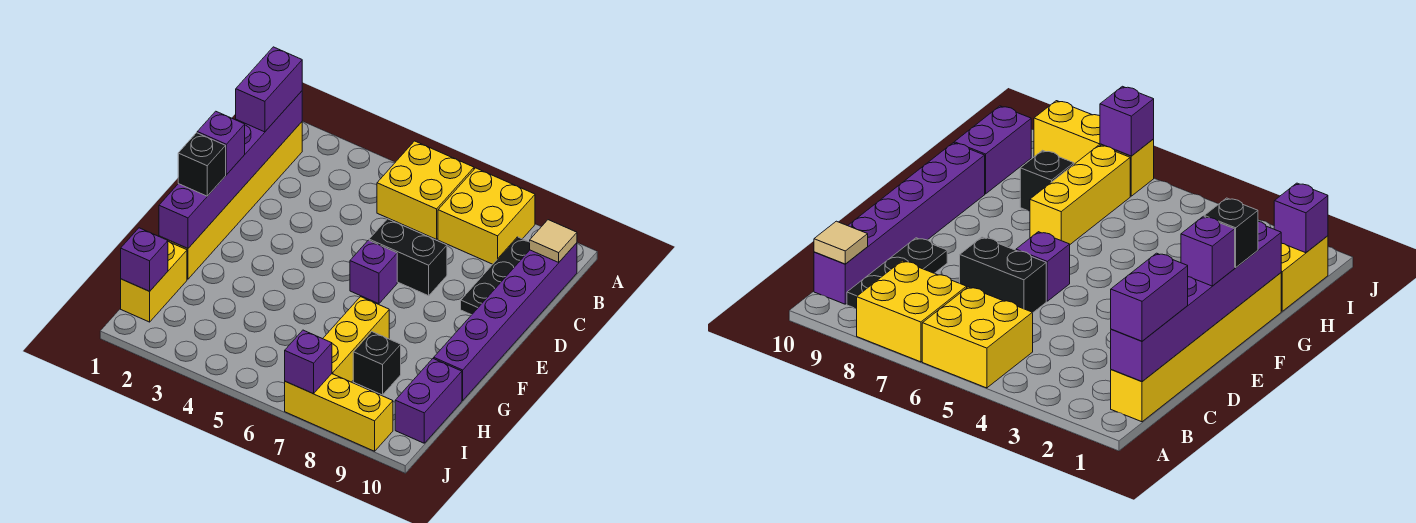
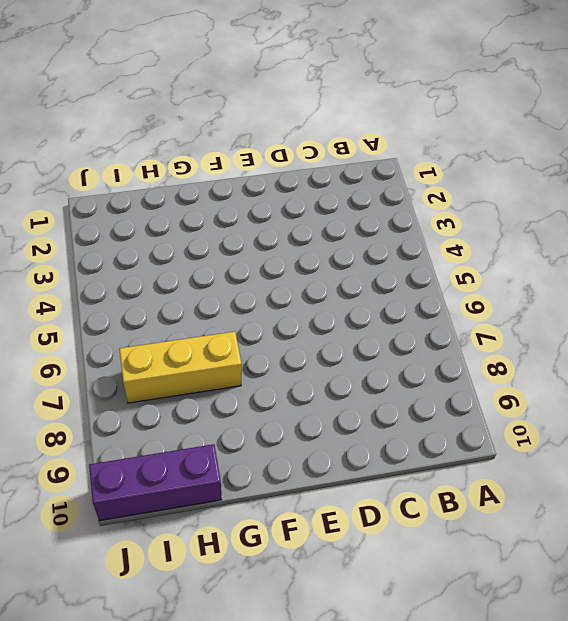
purple brick H10:J10 level 1 -> purple brick H10:I10 level 1
none -> yellow brick A5:B6 level 1
none -> yellow brick A7:B8 level 1
none -> yellow brick B1:G1 level 1

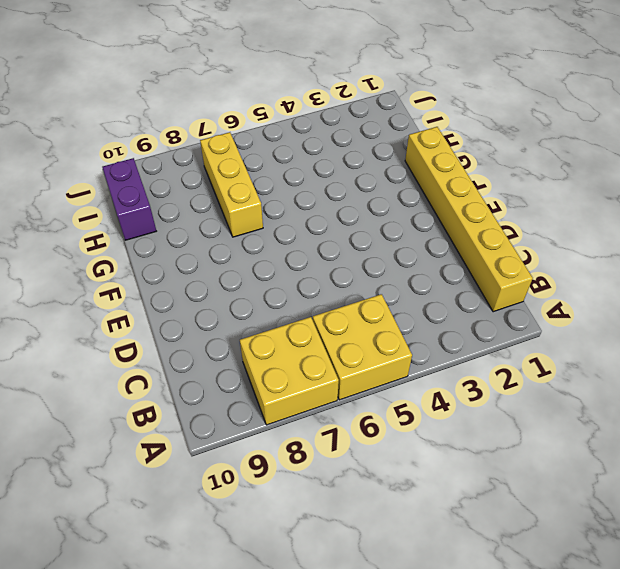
none -> black plate B9:D9 level 1
none -> purple brick B10:G10 level 1
none -> black brick D6:D7 level 1

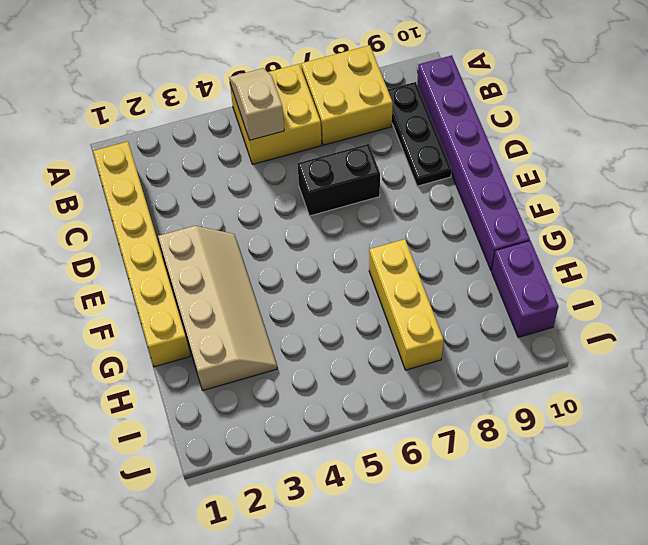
tan slope A5:B5 level 2 top B -> none
tan slope E2:H3 level 1 top 2 -> none
none -> purple brick E6 level 1
none -> yellow brick H1:I1 level 1
none -> black brick H8 level 1

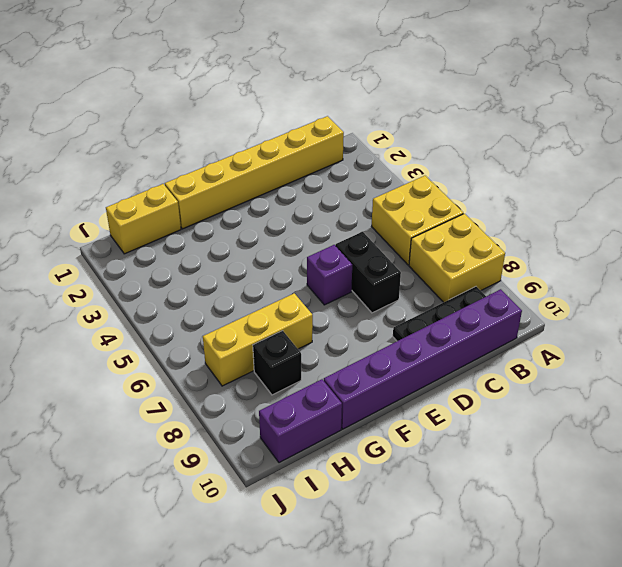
none -> yellow brick J7:J9 level 1
none -> purple brick B1:G1 level 2
none -> tan tile B10 level 2

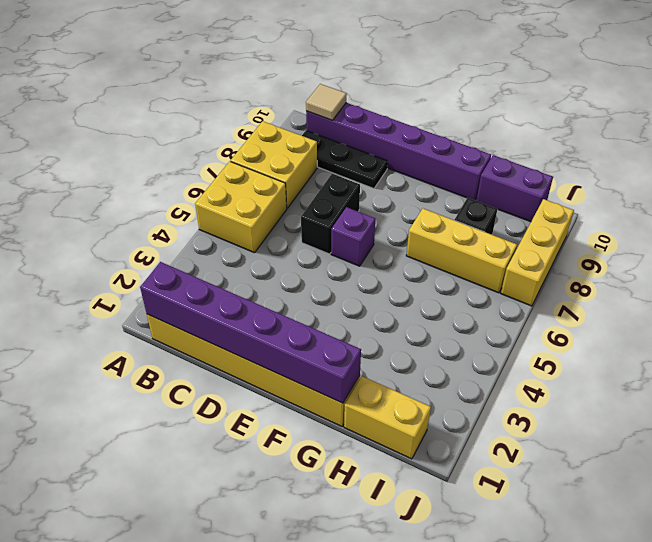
none -> purple brick I1 level 2
none -> purple brick J7 level 2
none -> purple brick B1:C1 level 3

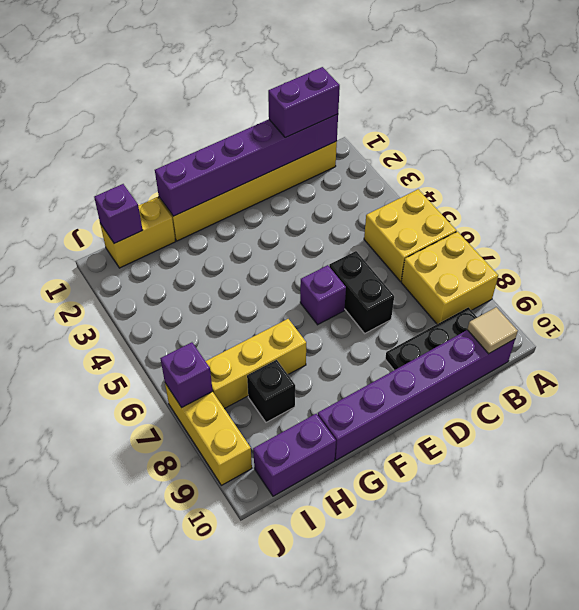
none -> purple brick E1 level 3
none -> black brick F1 level 3

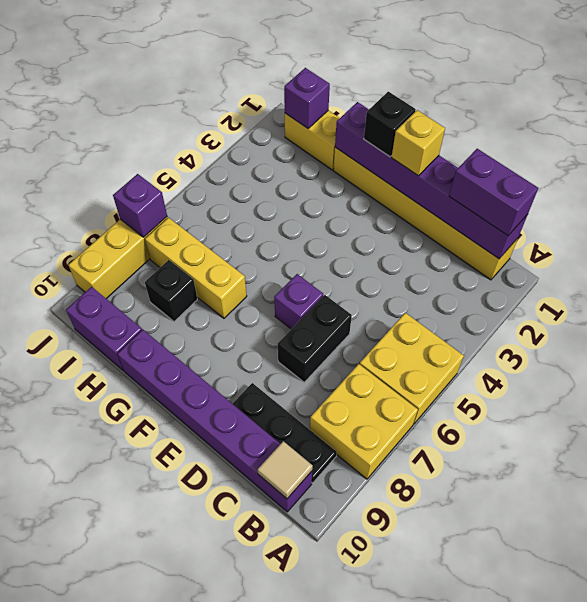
yellow brick E1 level 3 -> purple brick E1 level 3

